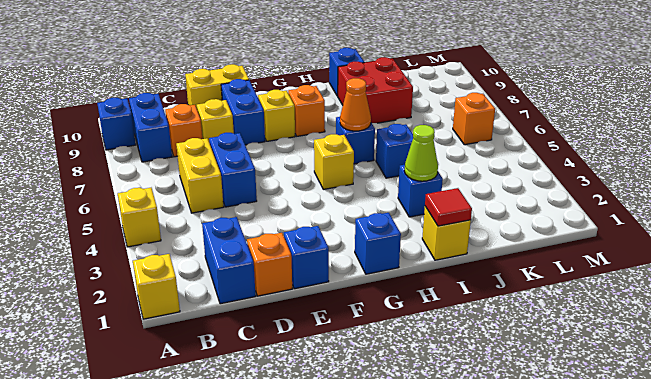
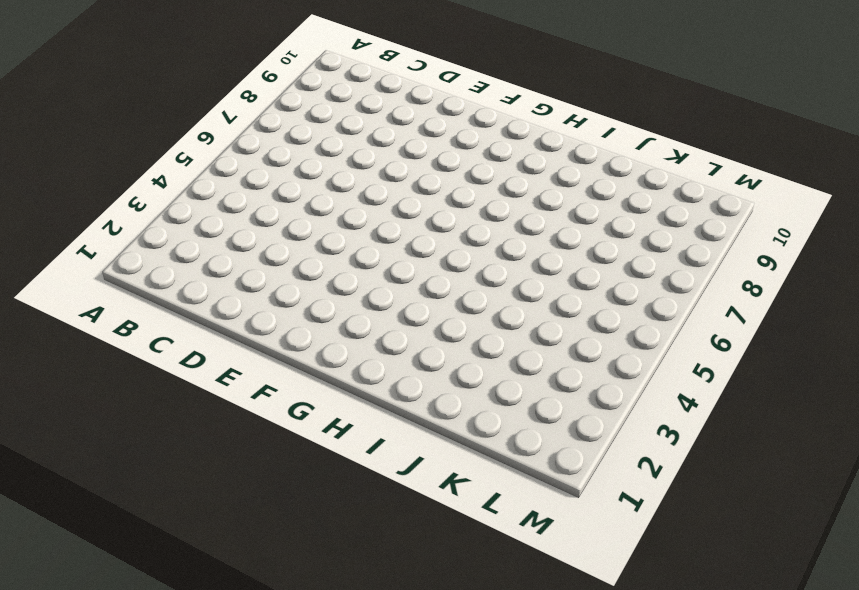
none -> yellow brick A1 level 1
none -> yellow brick A4 level 1
none -> blue brick A9 level 1

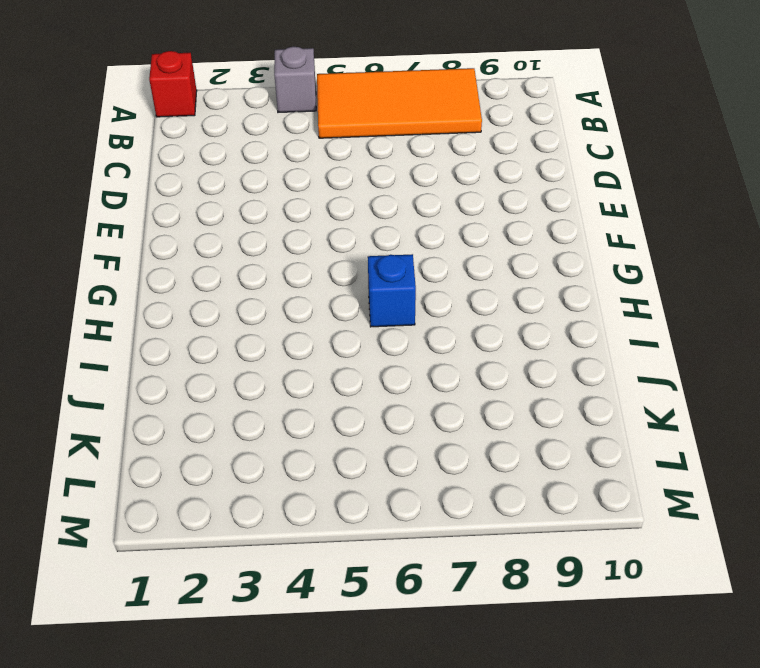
red brick A1 level 1 -> yellow brick A1 level 1
grey brick A4 level 1 -> yellow brick A4 level 1
orange tile A5:B8 level 1 -> blue brick B8:B9 level 1
none -> blue brick A9 level 1
none -> blue brick C1:C2 level 1
none -> yellow brick C5:C6 level 1

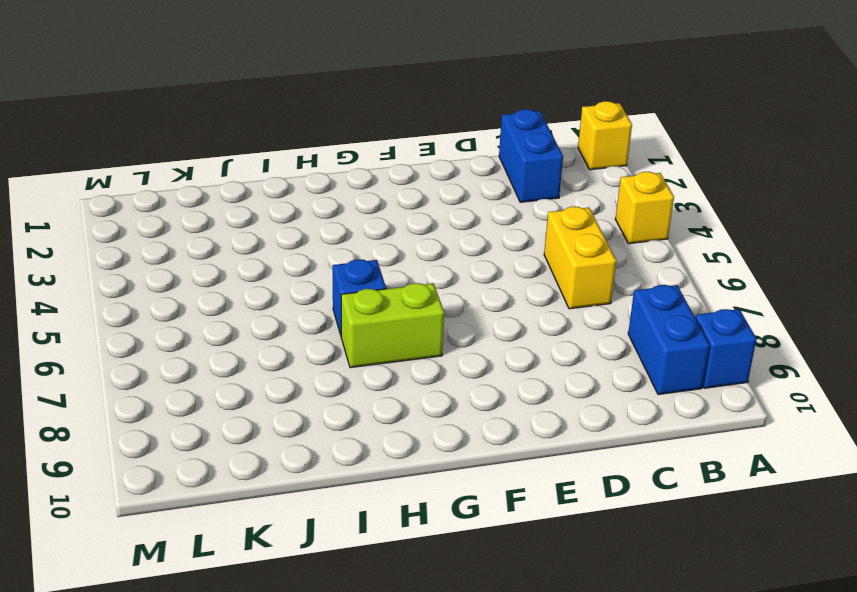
lime brick G7:H7 level 1 -> none
none -> orange brick C8 level 1
none -> orange brick D1 level 1
none -> blue brick D5:D6 level 1

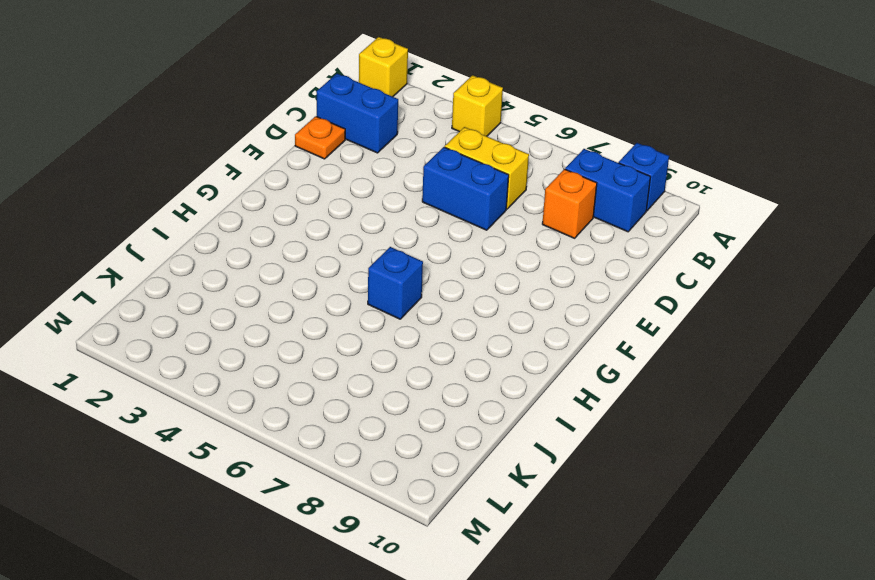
orange plate D1 level 1 -> orange brick D1 level 1
none -> yellow brick D8 level 1
none -> yellow brick D10:E10 level 1
none -> blue brick E1 level 1

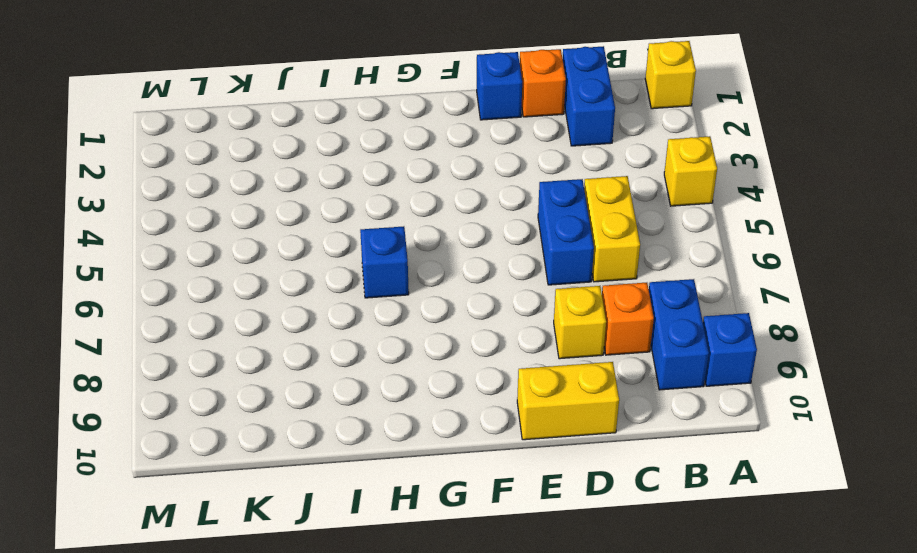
none -> blue brick E8:E9 level 1
none -> yellow brick F8 level 1
none -> blue brick G1 level 1

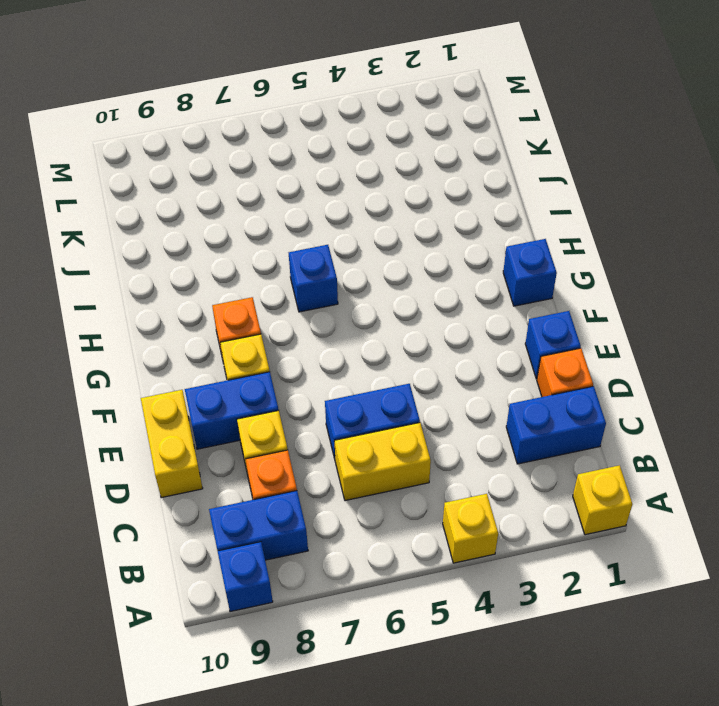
none -> yellow brick G5 level 1
none -> yellow brick I1 level 1
none -> blue brick I3 level 1

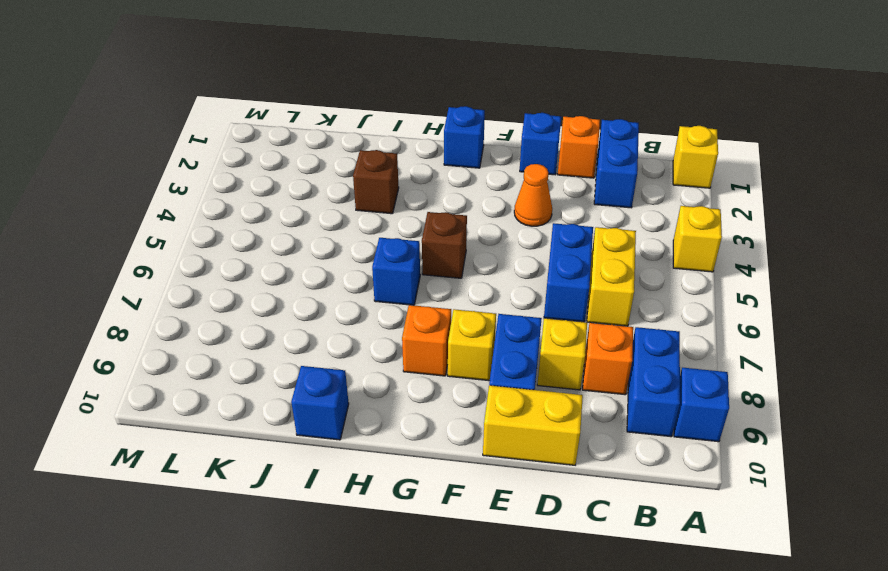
orange cone E3 level 1 -> orange cone H6 level 2
brown brick G5 level 1 -> yellow brick G5 level 1
brown brick I3 level 1 -> blue brick I3 level 1
none -> yellow brick I1 level 1
none -> blue brick I5 level 1
none -> red brick I8:J9 level 1

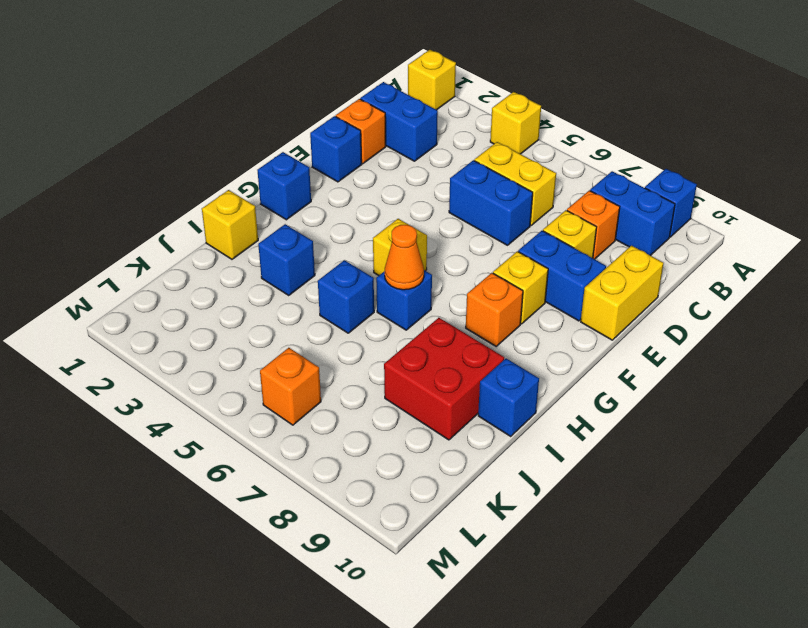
none -> red tile I1 level 2
none -> lime cone I3 level 2

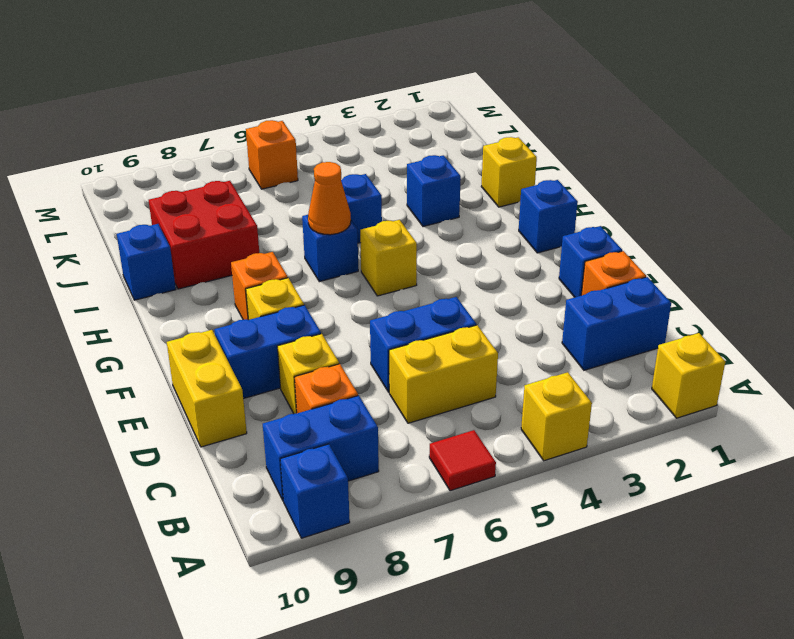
red tile A6 level 1 -> red tile I1 level 2
none -> lime cone I3 level 2

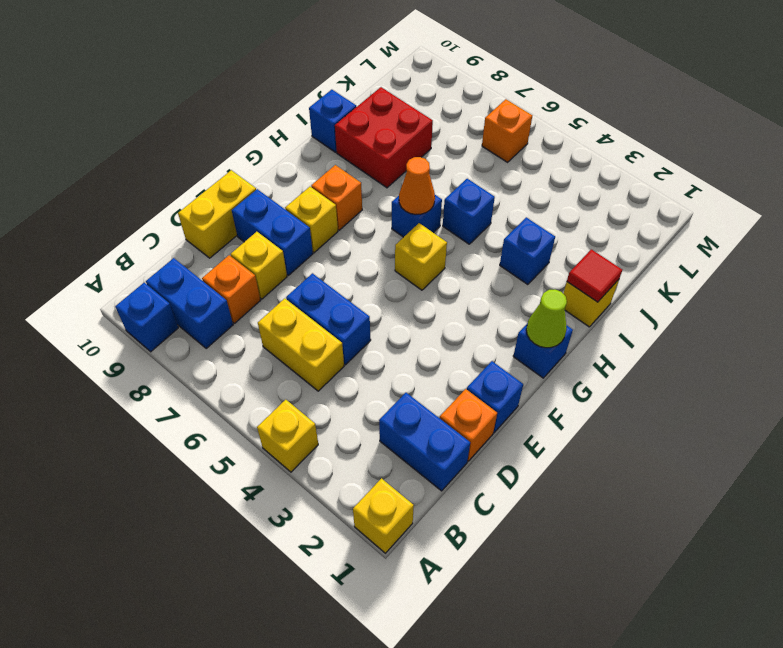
lime cone G1 level 2 -> lime cone I3 level 2

